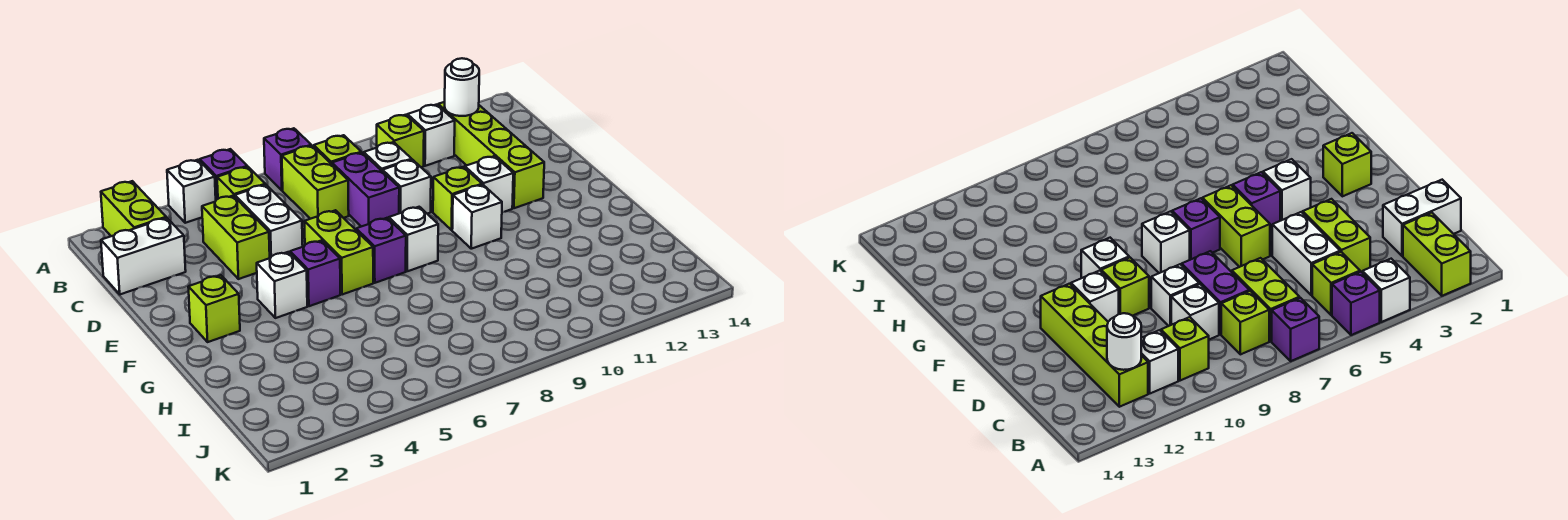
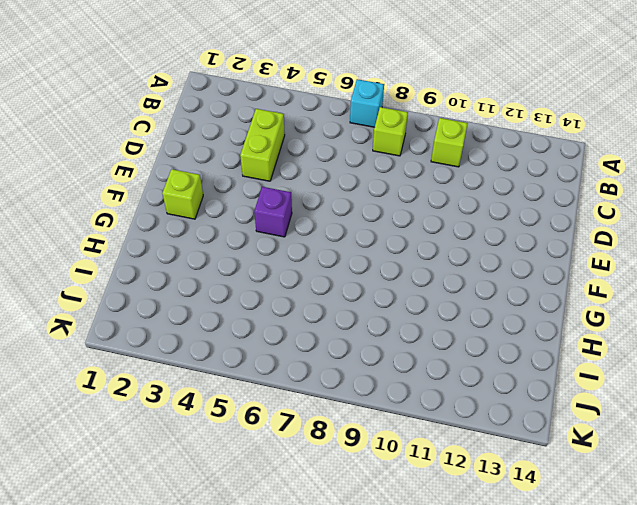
cyan brick A7 level 1 -> purple brick A7 level 1
none -> lime brick A2:B2 level 1
none -> white brick A4 level 1
none -> purple brick A5 level 1

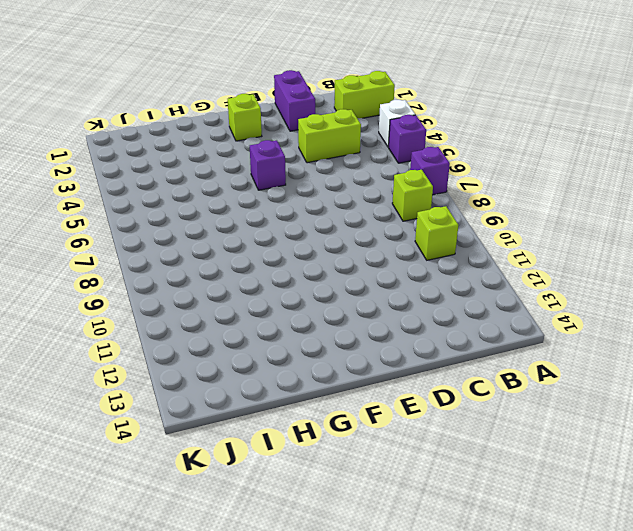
purple brick D1:D2 level 1 -> purple brick C8:D8 level 1
none -> lime brick B5 level 1
none -> lime brick B7:C7 level 1
none -> white brick B11 level 1

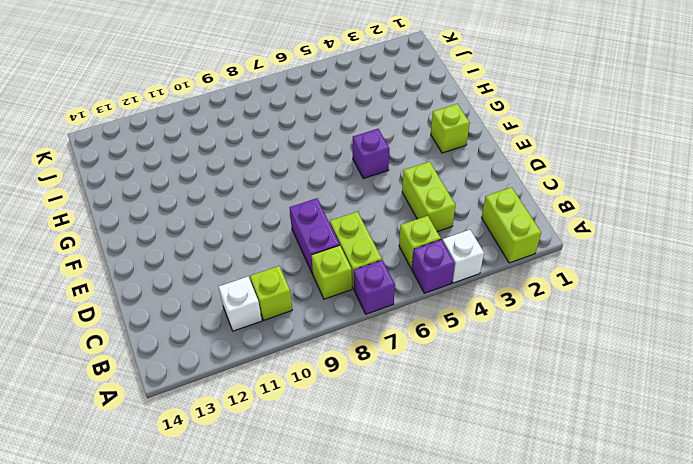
none -> lime brick B12:E12 level 1
none -> white brick C1:C2 level 1
none -> white brick C5:D5 level 1

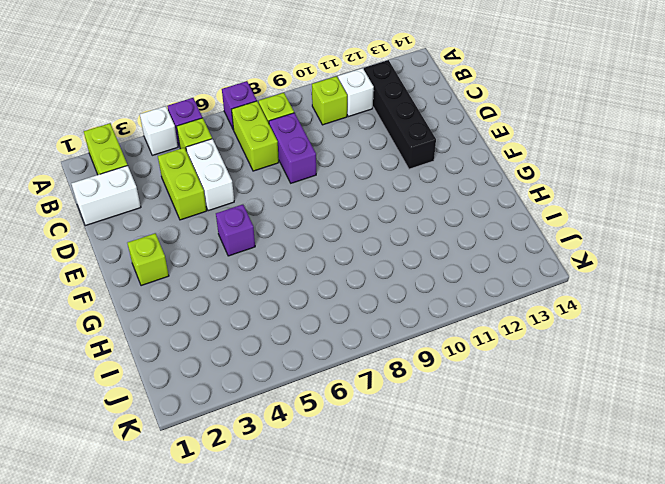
black brick B12:E12 level 1 -> lime brick B12:E12 level 1
none -> white brick C9 level 1
none -> white brick D9 level 1
none -> lime brick E6:F6 level 1

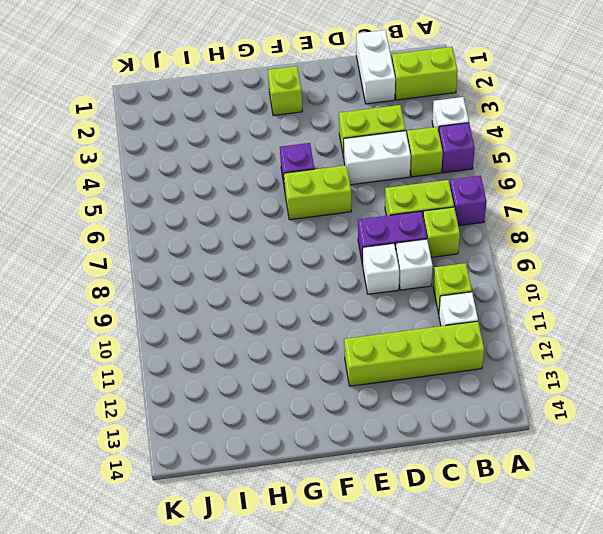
none -> lime brick E10 level 1
none -> white brick E11 level 1
none -> white brick F4 level 1

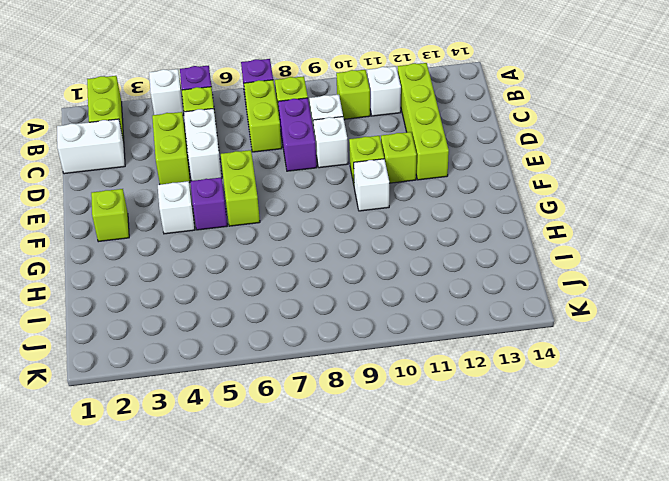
lime brick E11 level 1 -> white brick E11 level 1
none -> purple brick F7 level 1
none -> white brick F8 level 1
none -> white round brick B12 level 2

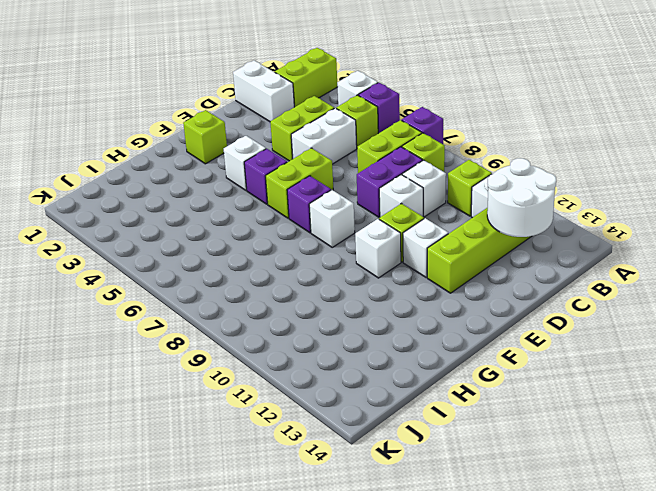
white round brick B12:C13 level 2 -> white round brick B12 level 2

